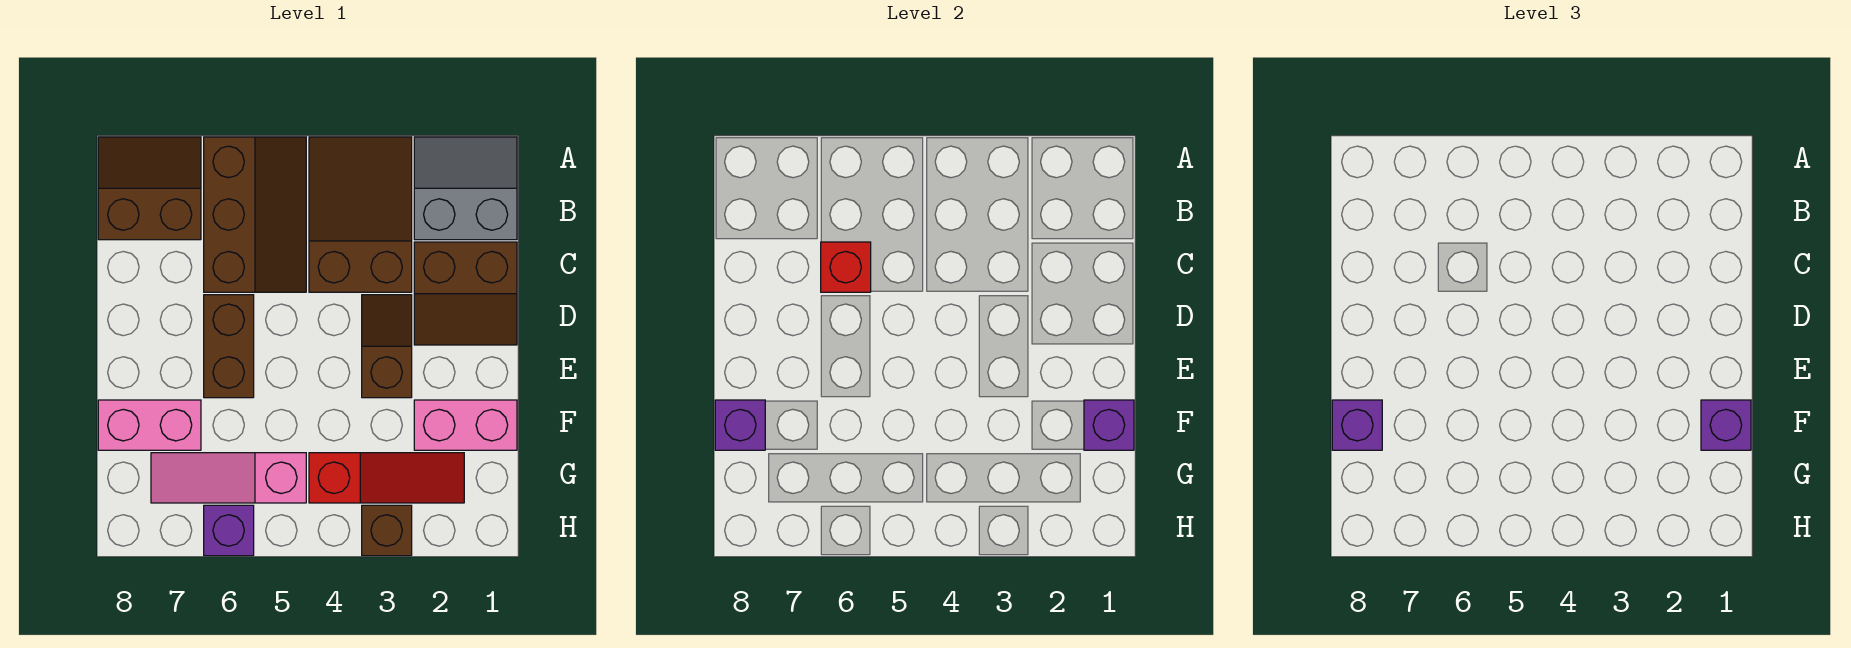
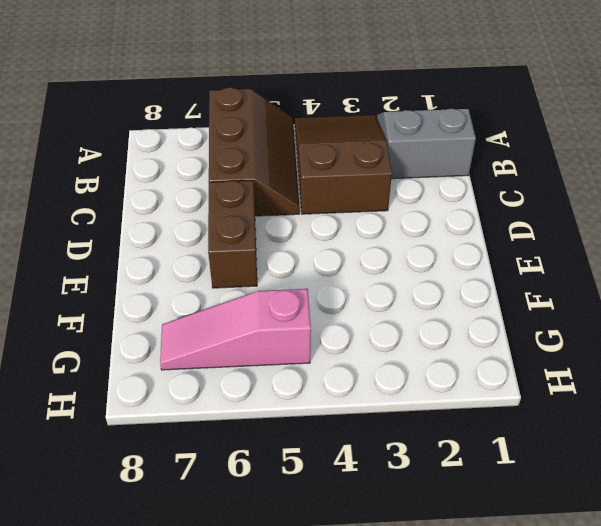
none -> brown slope A7:B8 level 1 top B
none -> brown slope C1:D2 level 1 top C
none -> brown slope D3:E3 level 1 top E

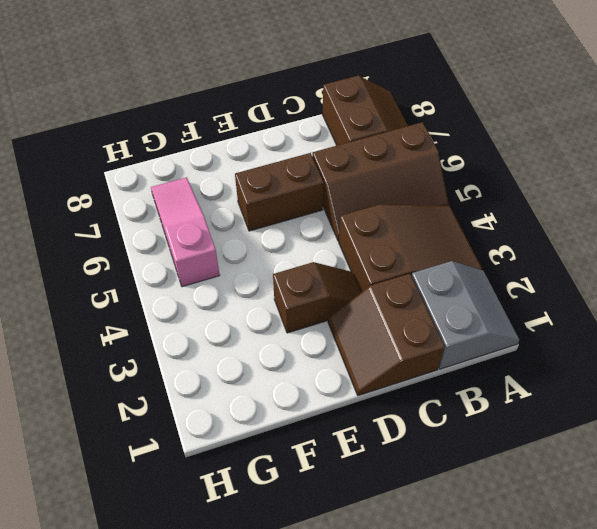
none -> pink brick F1:F2 level 1
none -> pink brick F7:F8 level 1
none -> red slope G2:G4 level 1 top 4

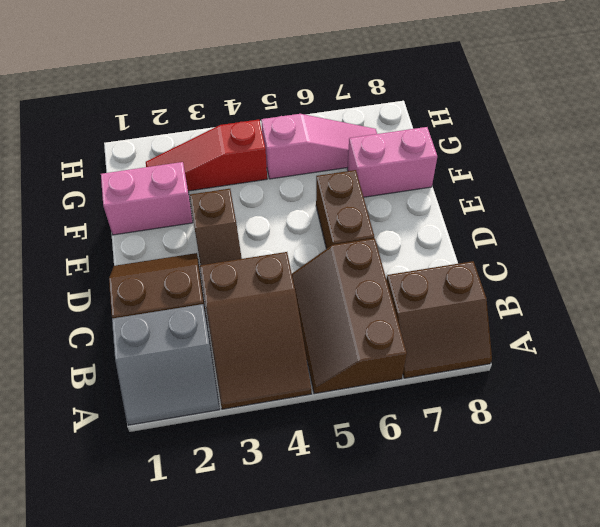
none -> brown brick H3 level 1
none -> purple brick H6 level 1
none -> red brick C6 level 2

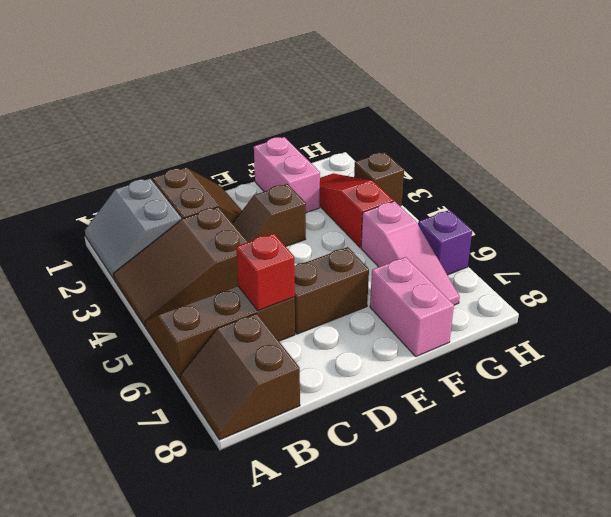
none -> purple brick F1 level 2
none -> purple brick F8 level 2
none -> purple brick F1 level 3

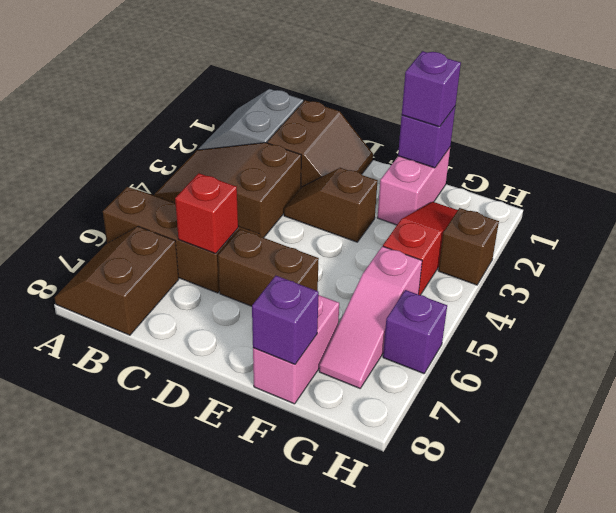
none -> purple brick F8 level 3

